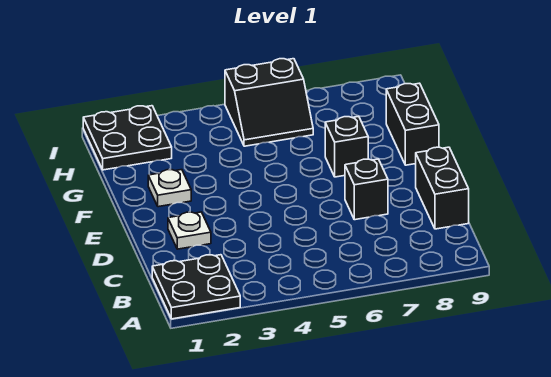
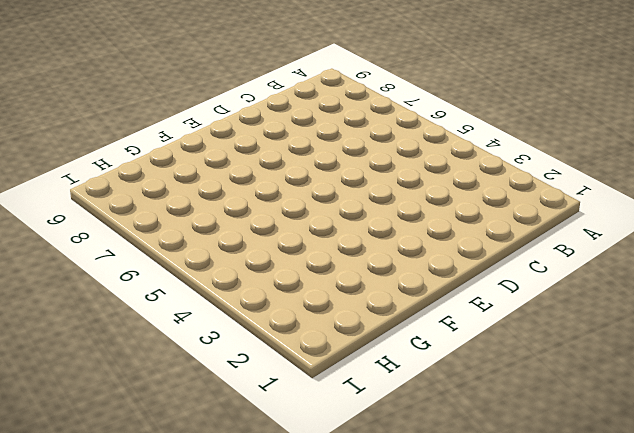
none -> black plate A1:B2 level 1
none -> black brick C9:D9 level 1

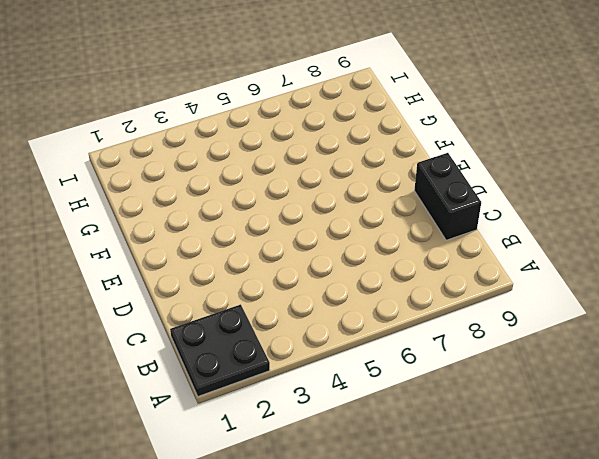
none -> white plate D2 level 1
none -> black brick D7 level 1

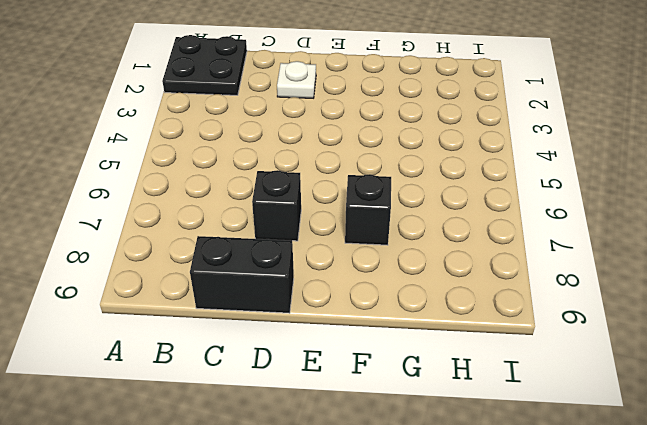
none -> white plate F2 level 1
none -> black brick F9:G9 level 1

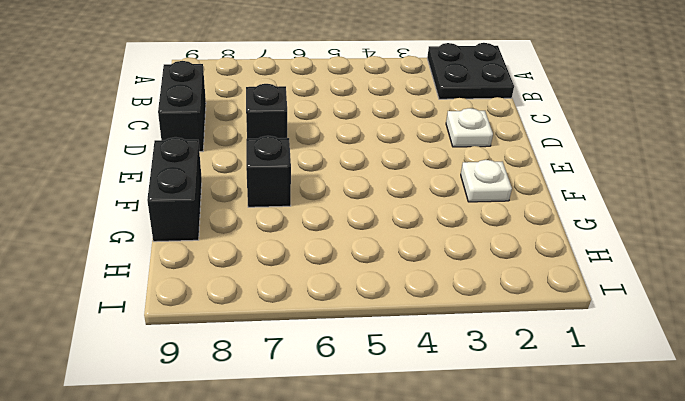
none -> black plate H1:I2 level 1
none -> black slope H5:I6 level 1 top I

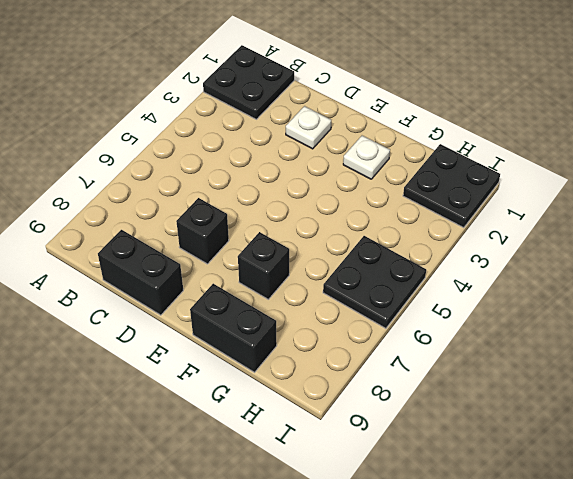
black plate H5:I6 level 1 -> black slope H5:I6 level 1 top I

